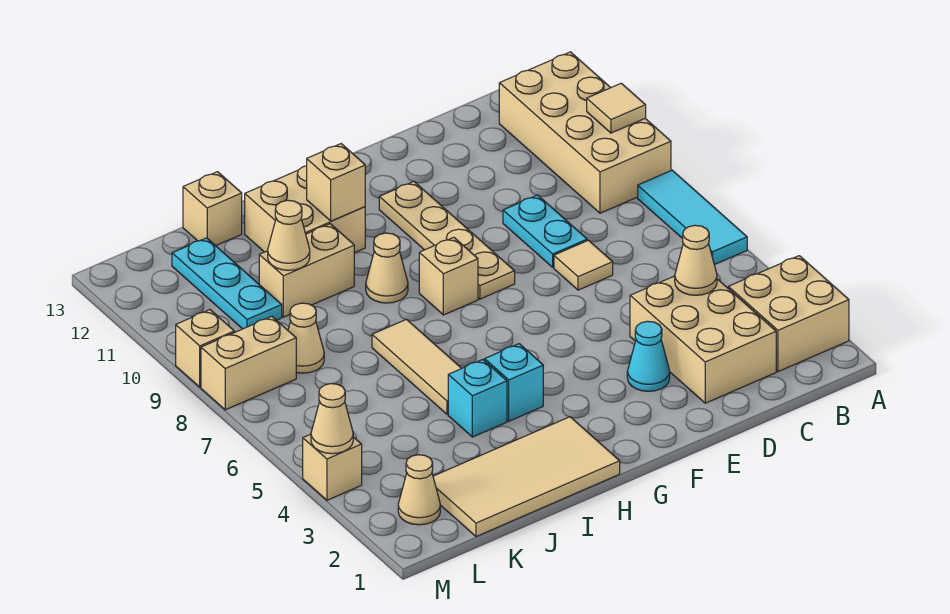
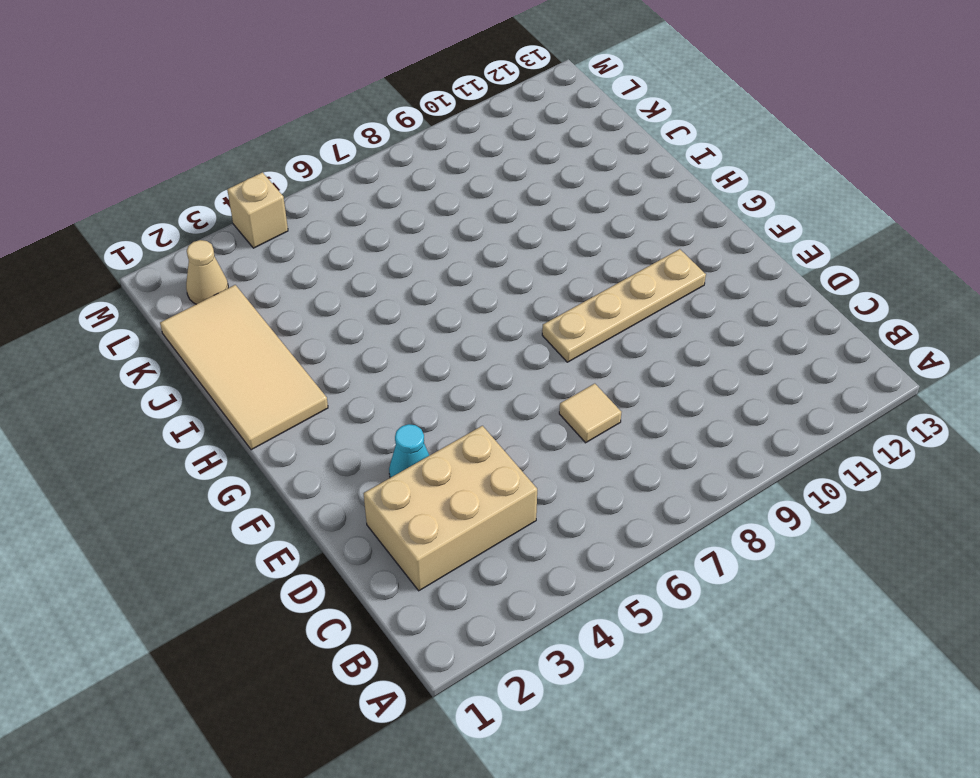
none -> tan brick A2:B3 level 1
none -> cyan tile A6:A8 level 1
none -> tan brick A9:B12 level 1

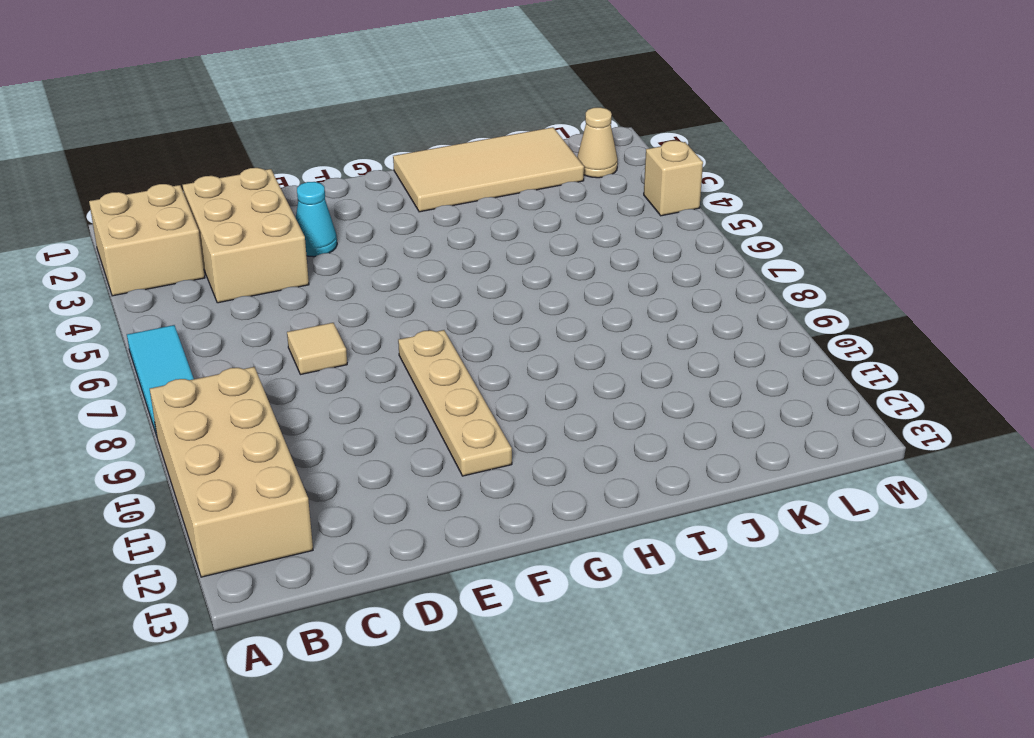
none -> cyan plate D8:D9 level 1
none -> tan brick G8 level 1
none -> cyan brick H4 level 1

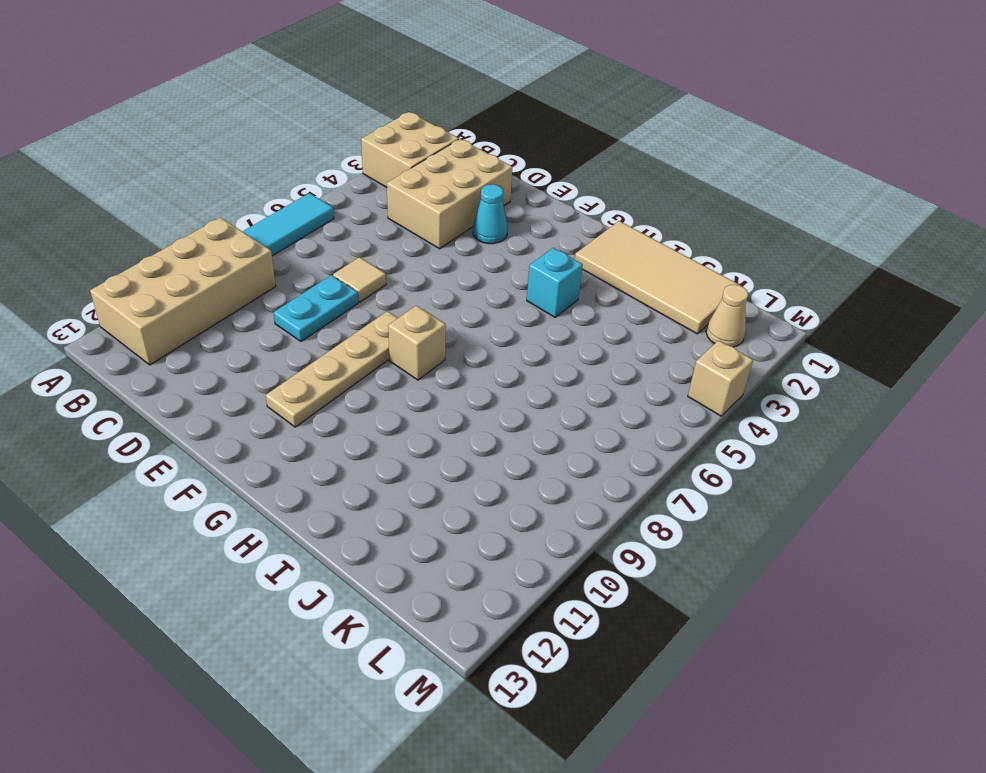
none -> tan cone H9 level 1
none -> tan brick H11:I12 level 1
none -> cyan brick I4 level 1

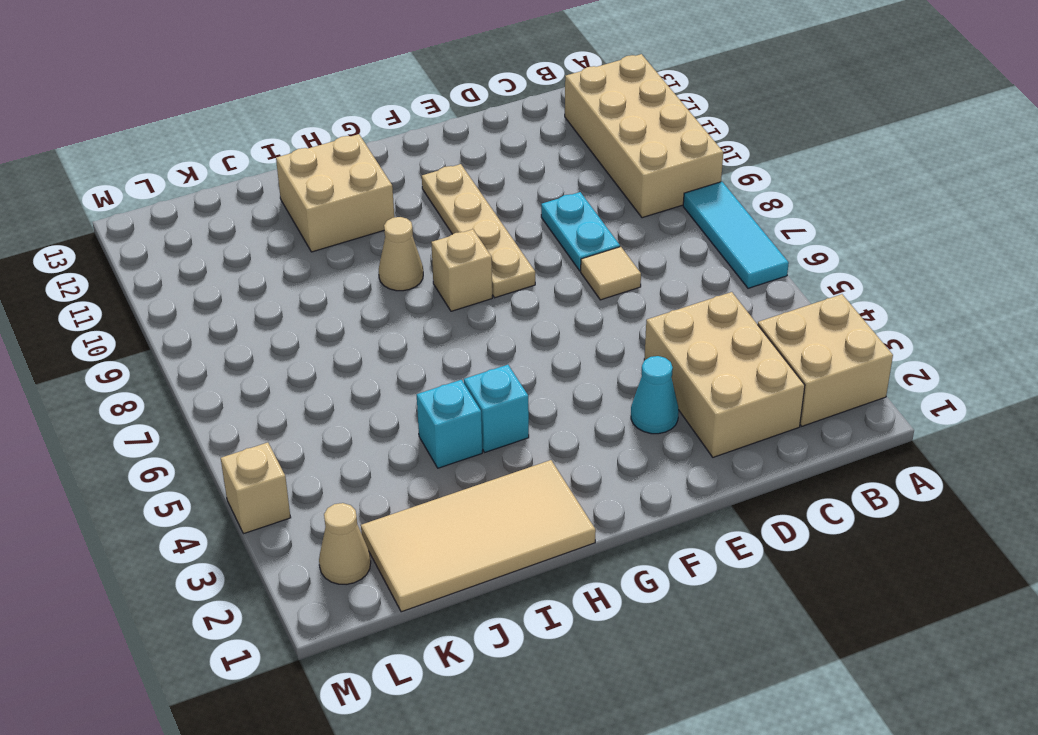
none -> tan tile I5:I7 level 1
none -> tan brick I10:J10 level 1
none -> tan brick J13 level 1

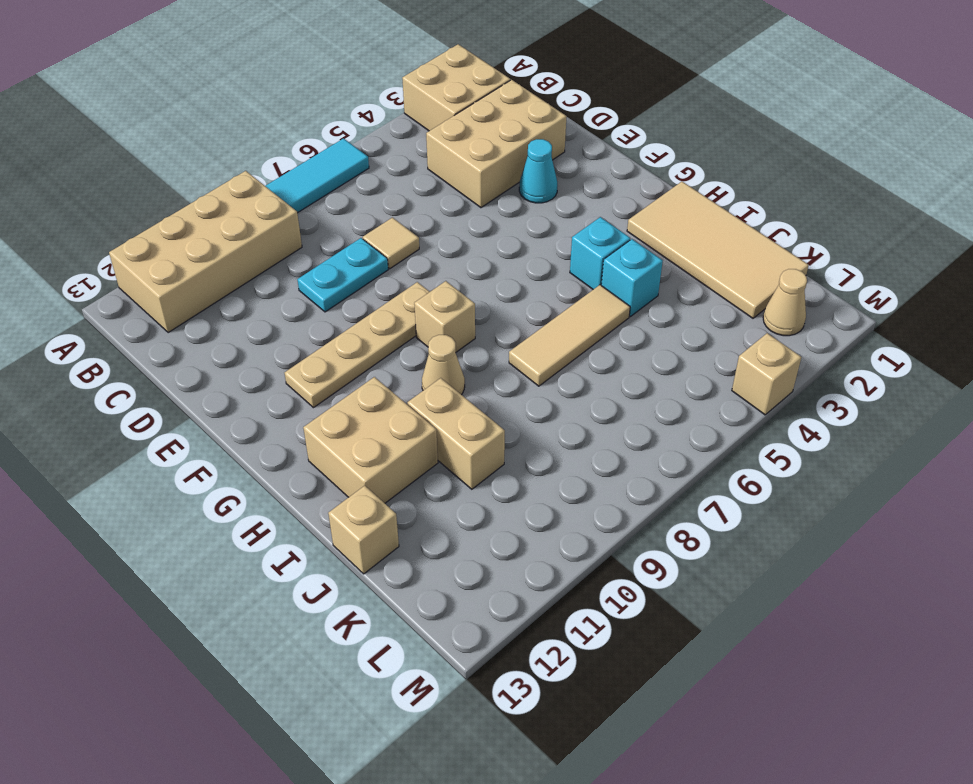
none -> tan cone K8 level 1
none -> cyan plate K10:K12 level 1
none -> tan brick L8:M8 level 1

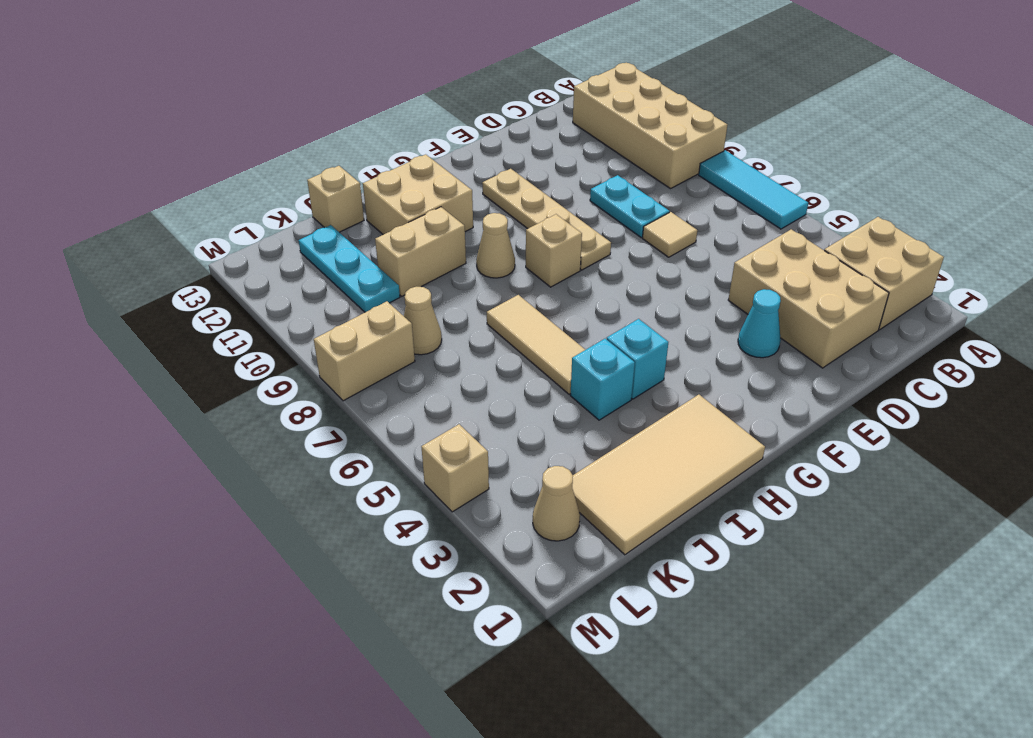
none -> tan brick M9 level 1
none -> tan tile A10 level 2
none -> tan cone C4 level 2

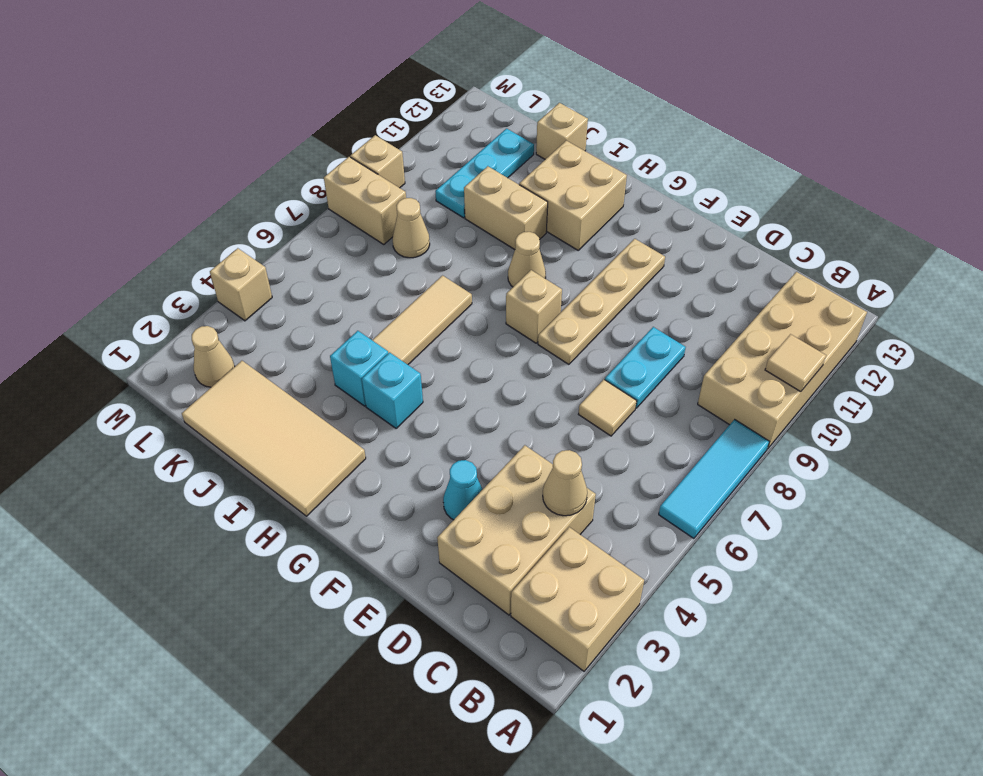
none -> tan brick H11 level 2
none -> tan cone J10 level 2
none -> tan cone M4 level 2

